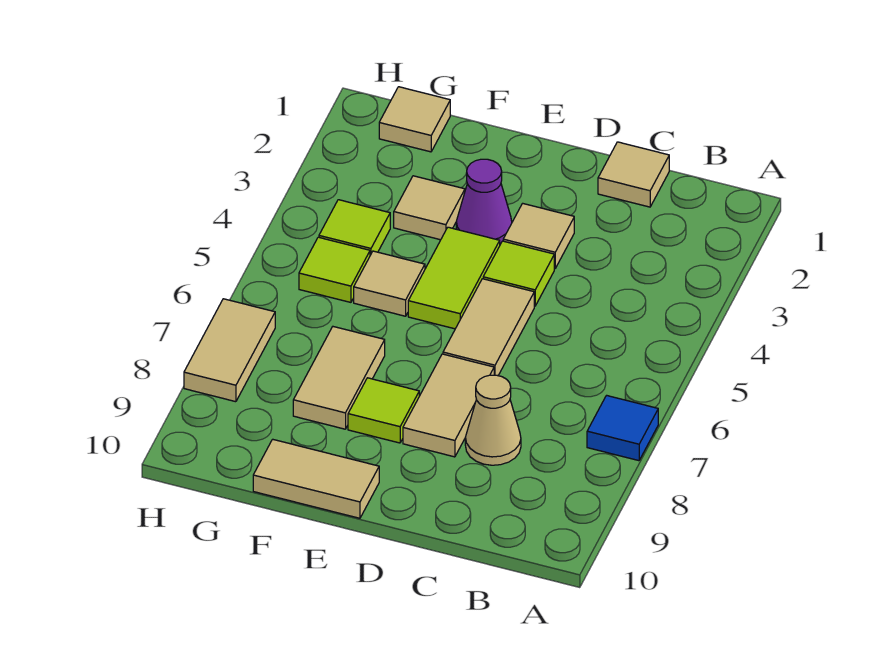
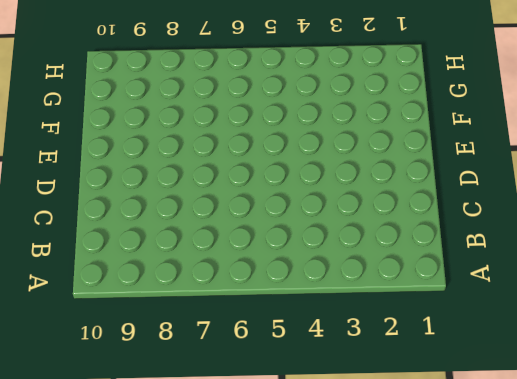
none -> blue tile A7 level 1
none -> tan tile C1 level 1
none -> tan cone C8 level 1

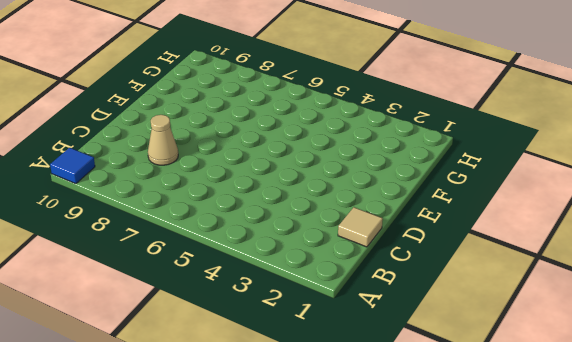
blue tile A10 level 1 -> blue tile A7 level 1
none -> tan tile D3 level 1
none -> lime tile D4 level 1
none -> tan tile D5:D6 level 1

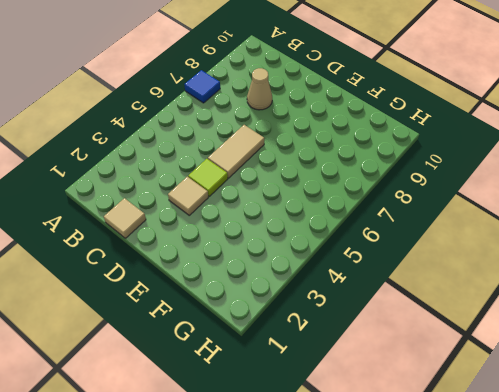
none -> tan tile D7:D8 level 1
none -> purple cone E3 level 1
none -> lime tile E4:E5 level 1

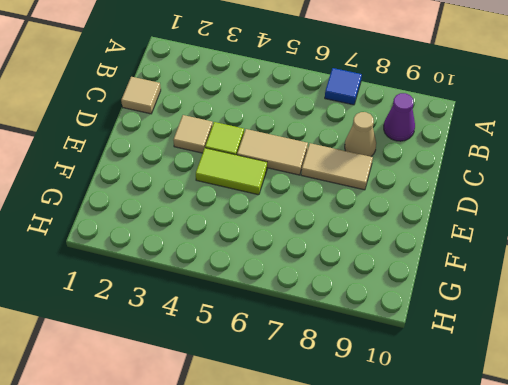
purple cone B9 level 1 -> purple cone E3 level 1
none -> lime tile E8 level 1
none -> tan tile E10:F10 level 1
none -> tan tile F3 level 1

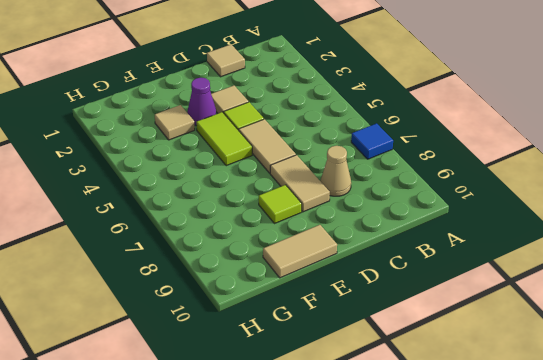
none -> tan tile F5 level 1
none -> tan tile F7:F8 level 1
none -> tan tile G1 level 1

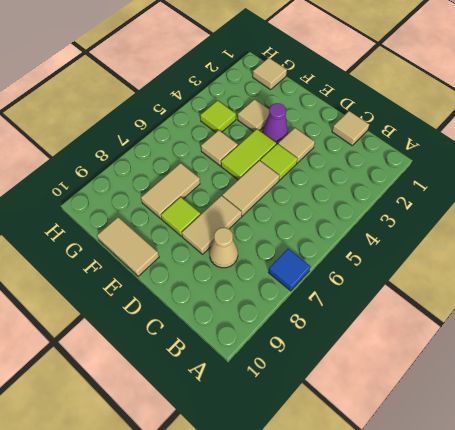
none -> lime tile G5 level 1
none -> tan tile H7:H8 level 1

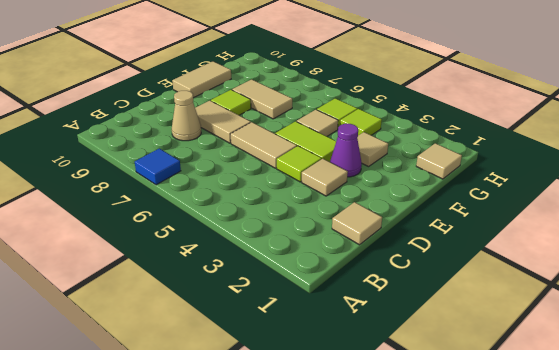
none -> tan tile H7:H8 level 1

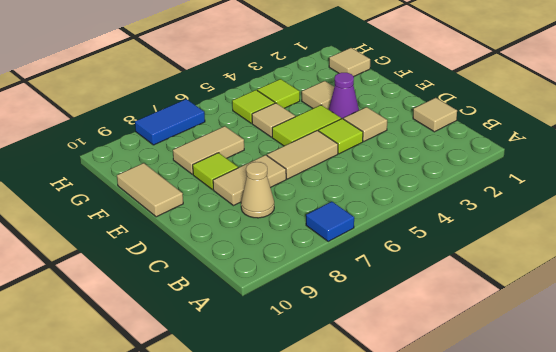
blue tile H7:H8 level 1 -> tan tile H7:H8 level 1

